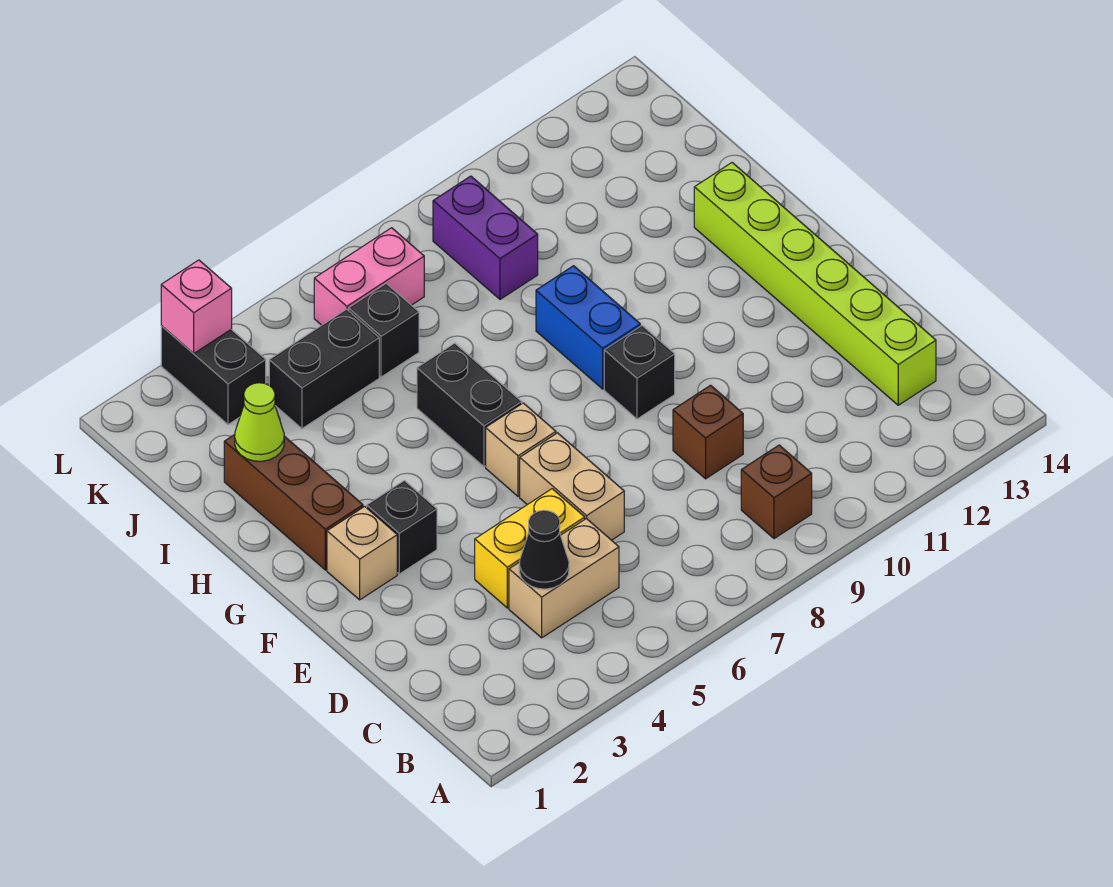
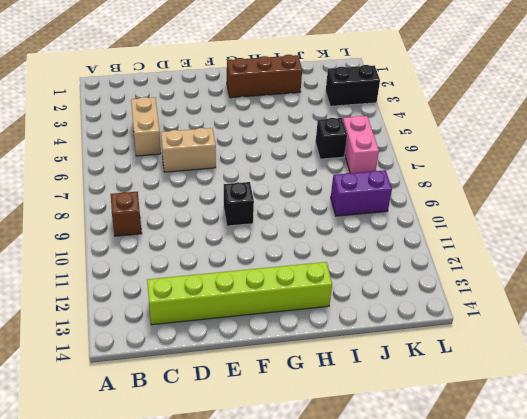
none -> yellow brick D4:D5 level 1
none -> brown brick D9 level 1
none -> tan brick F2 level 1

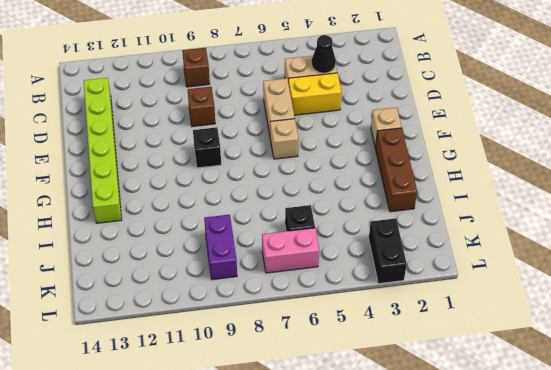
none -> black brick F3 level 1
none -> black brick G6:H6 level 1
none -> blue brick G9:H9 level 1

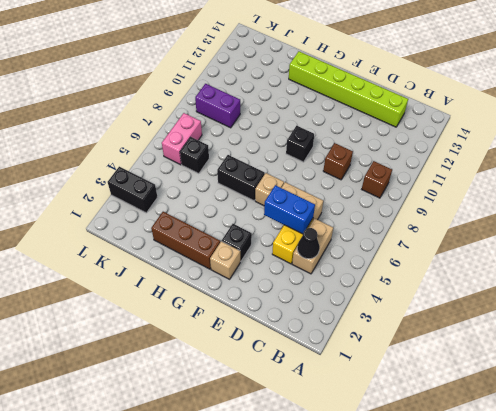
blue brick D5:E5 level 2 -> blue brick G9:H9 level 1
none -> black brick J4:J5 level 1
none -> lime cone I2 level 2
none -> pink brick L3 level 2

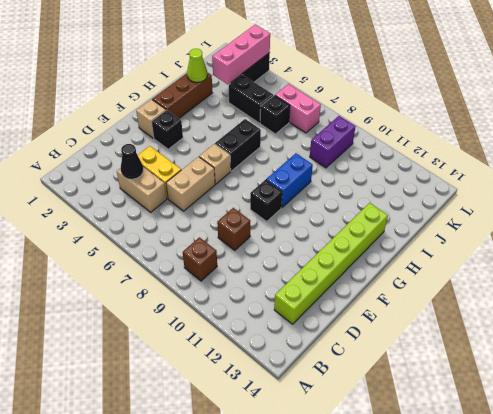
pink brick J3:L3 level 2 -> pink brick L3 level 2

